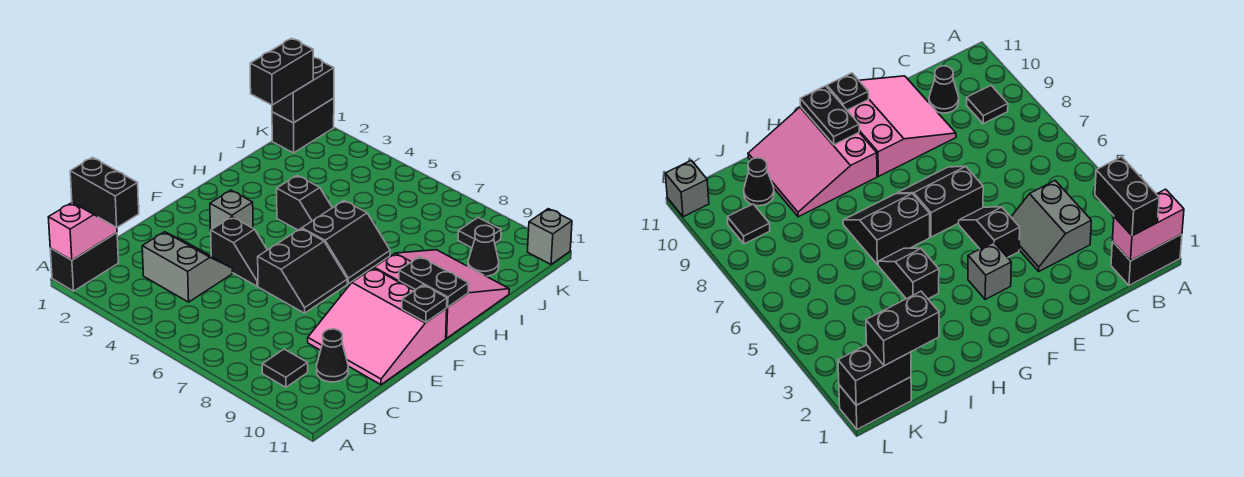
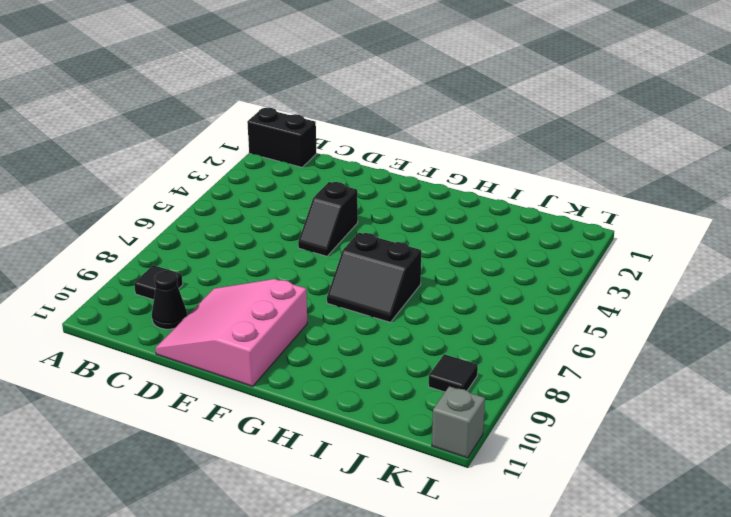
none -> grey slope C3:D4 level 1 top C
none -> black slope E6:F7 level 1 top 6
none -> grey brick F3 level 1

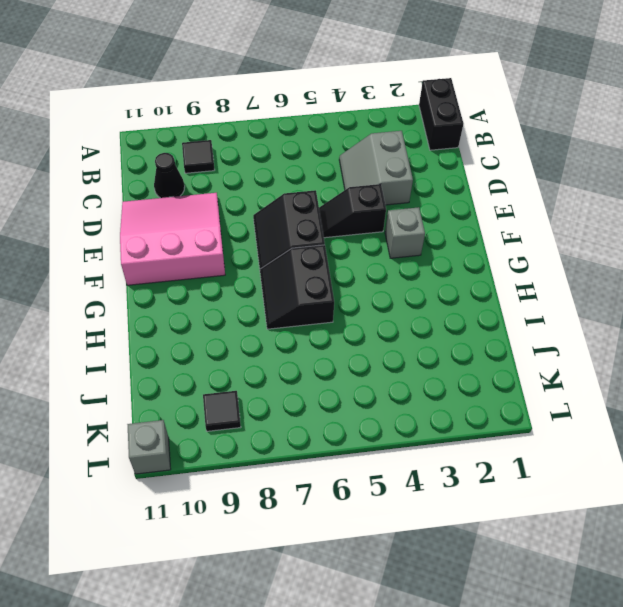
grey slope C3:D4 level 1 top 3 -> grey slope C3:D4 level 1 top C
none -> pink slope G9:I11 level 1 top G
none -> black slope H4:H5 level 1 top 4
none -> black cone J10 level 1

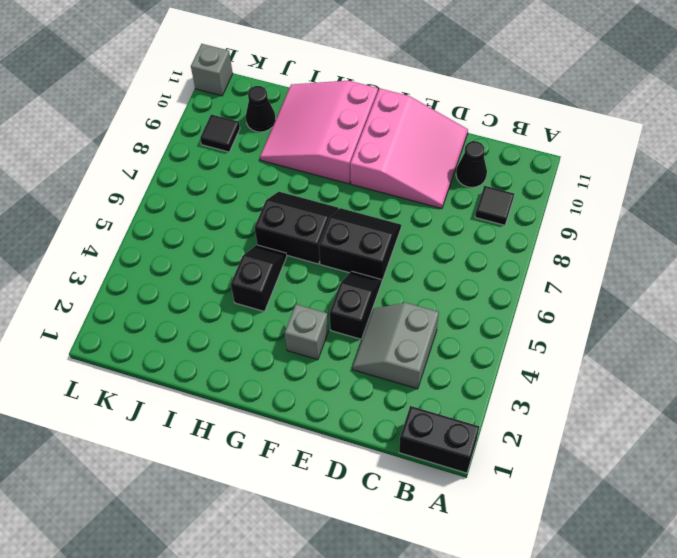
none -> black brick K1:L1 level 1
none -> pink brick A1:B1 level 2
none -> black plate F11 level 2

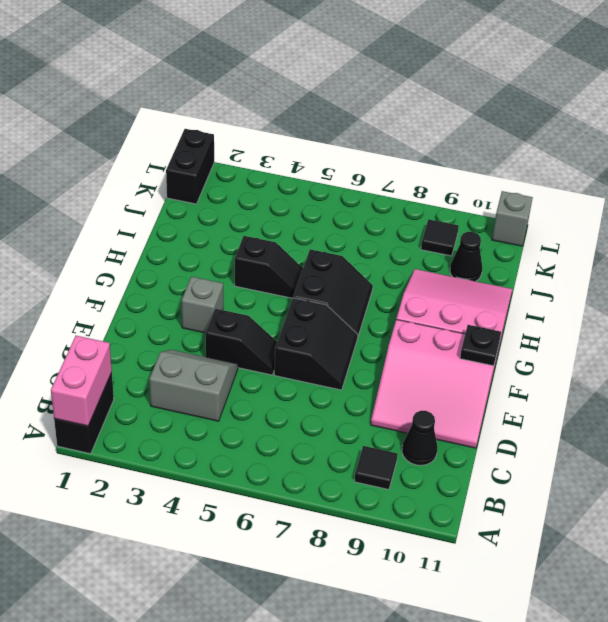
none -> black plate G10:G11 level 2
none -> black brick K1:L1 level 2
none -> black brick B1:B2 level 3

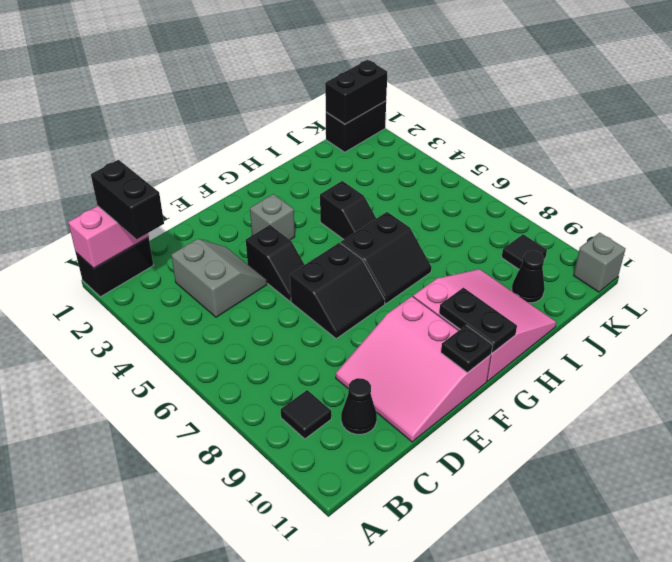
none -> black brick J1:K1 level 3

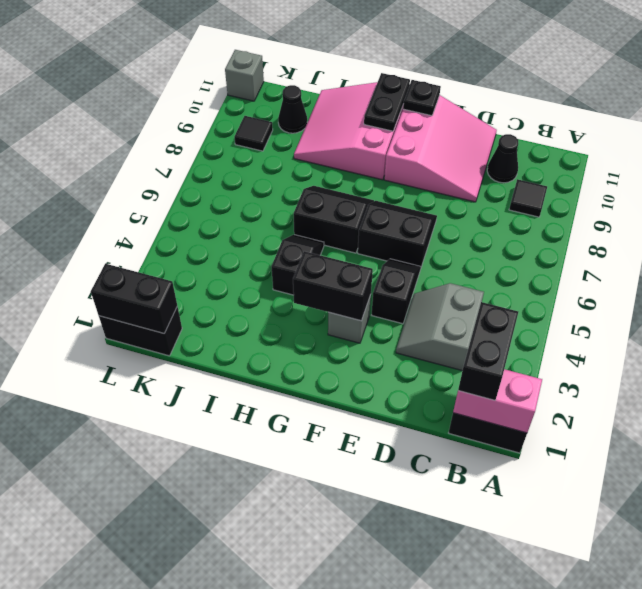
black brick F3:G3 level 2 -> black brick J1:K1 level 3

